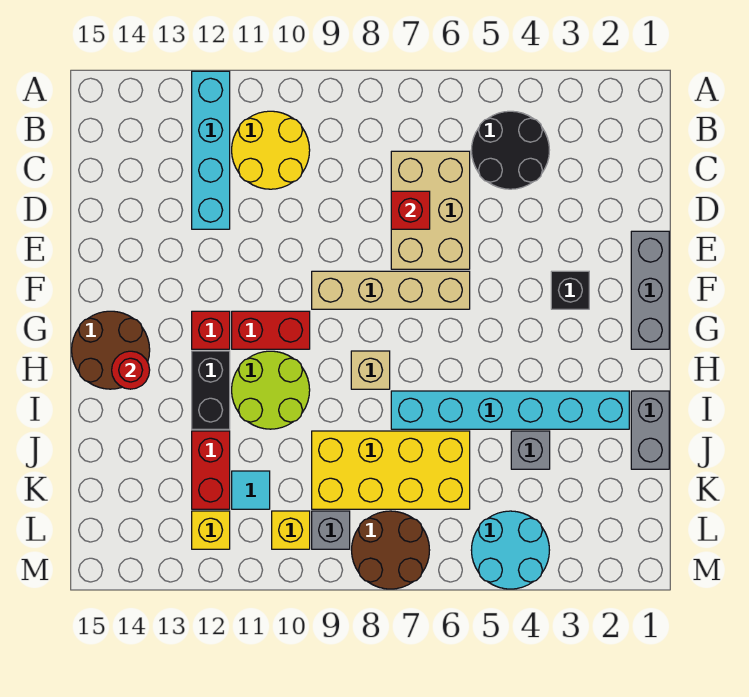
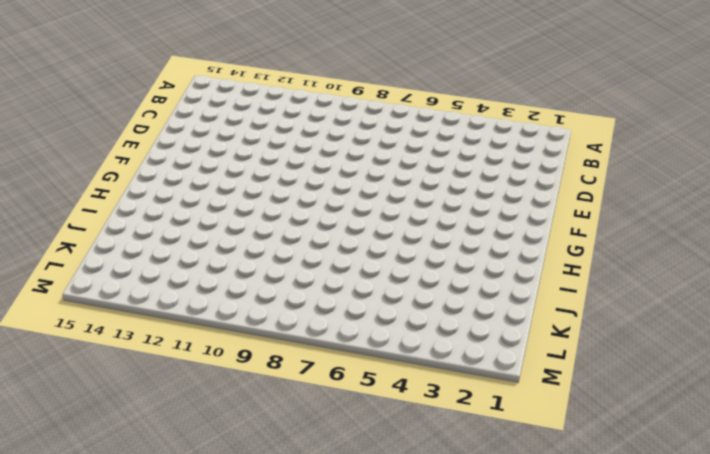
none -> cyan brick A12:D12 level 1
none -> black round brick B4:C5 level 1
none -> yellow round brick B10:C11 level 1

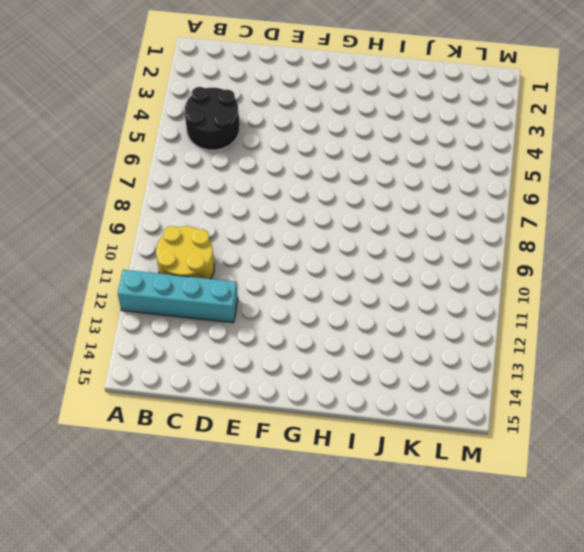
none -> tan brick C6:E7 level 1
none -> grey brick E1:G1 level 1
none -> black brick F3 level 1

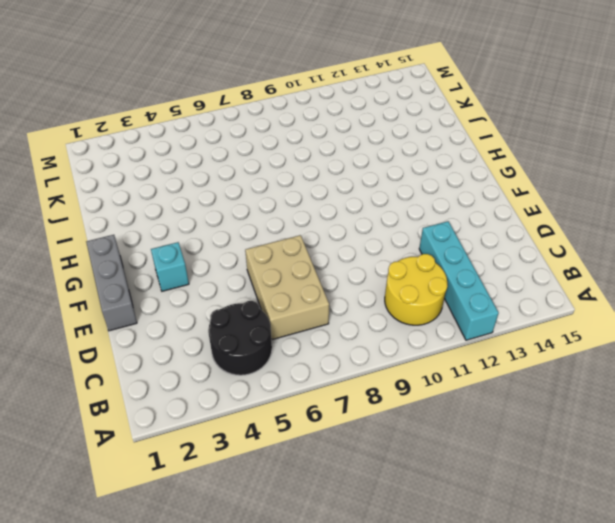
cyan brick F3 level 1 -> black brick F3 level 1
none -> tan brick F6:F9 level 1
none -> red brick G10:G11 level 1
none -> red brick G12 level 1

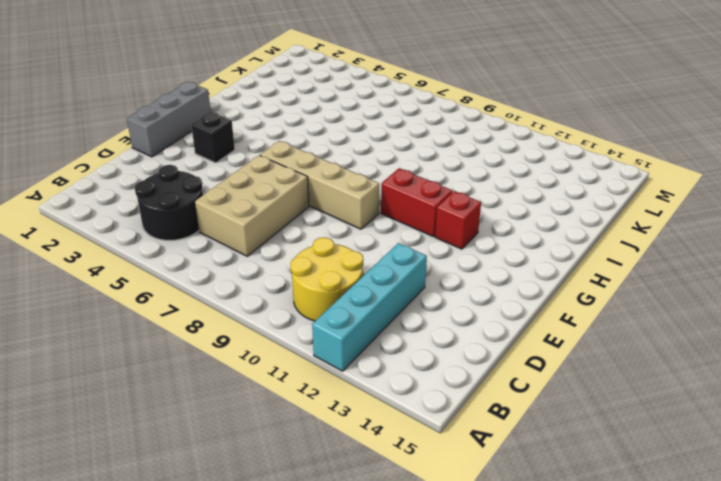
none -> brown round brick G14:H15 level 1
none -> tan brick H8 level 1
none -> lime round brick H10:I11 level 1

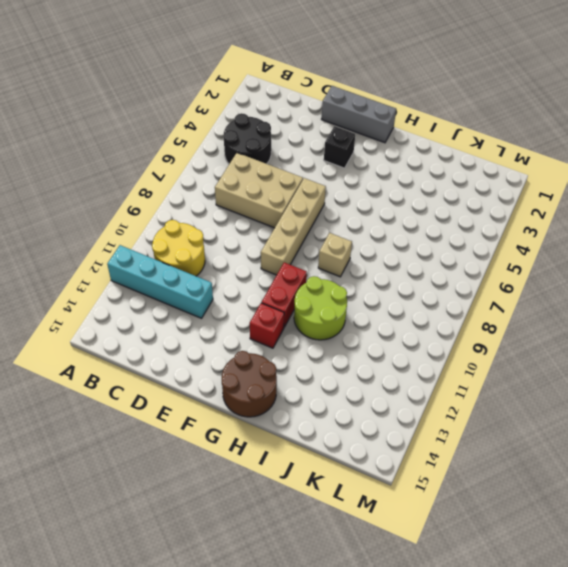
none -> black brick H12:I12 level 1
none -> grey brick I1:J1 level 1
none -> cyan brick I2:I7 level 1

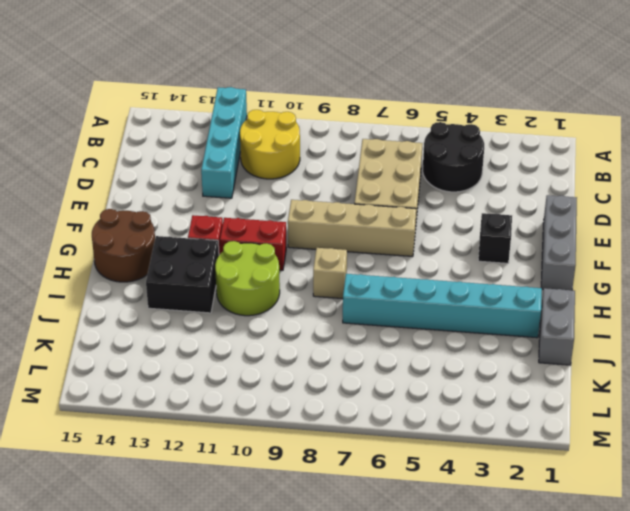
black brick H12:I13 level 1 -> black brick H12:I12 level 1
none -> grey brick J4 level 1
none -> yellow brick J6:K9 level 1
none -> red brick J12:K12 level 1

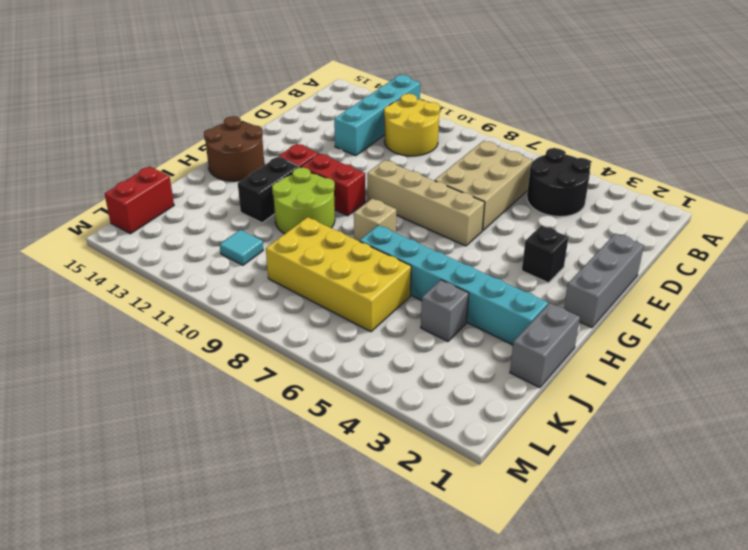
red brick K15:L15 level 1 -> red brick J12:K12 level 1
none -> cyan round brick L4:M5 level 1
none -> brown round brick L7:M8 level 1
none -> grey brick L9 level 1

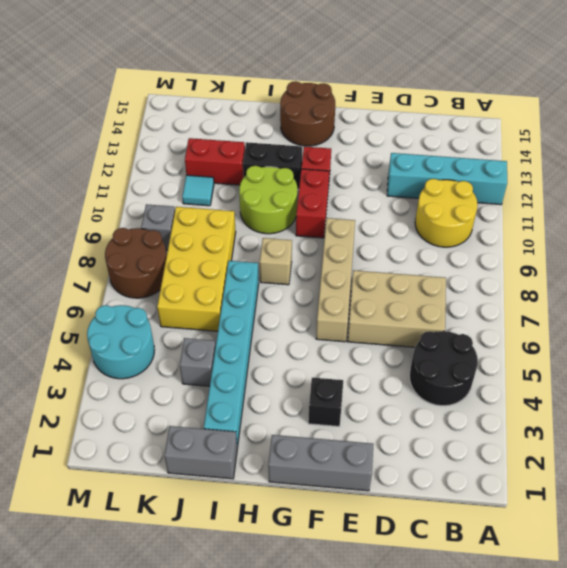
none -> yellow brick L10 level 1
none -> yellow brick L12 level 1
none -> red brick D7 level 2

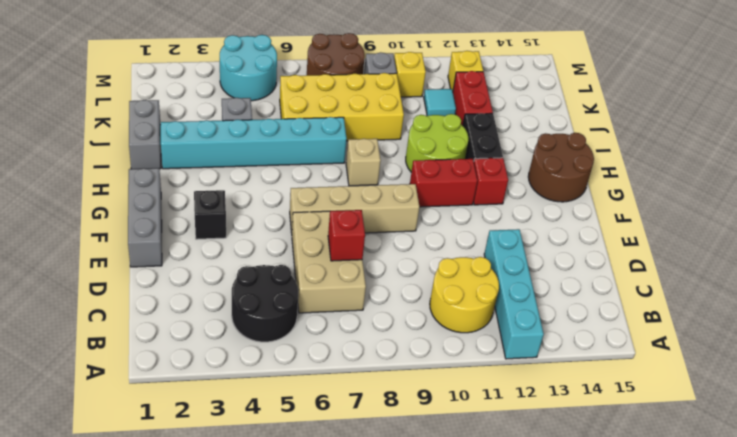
none -> red round brick H14 level 2

